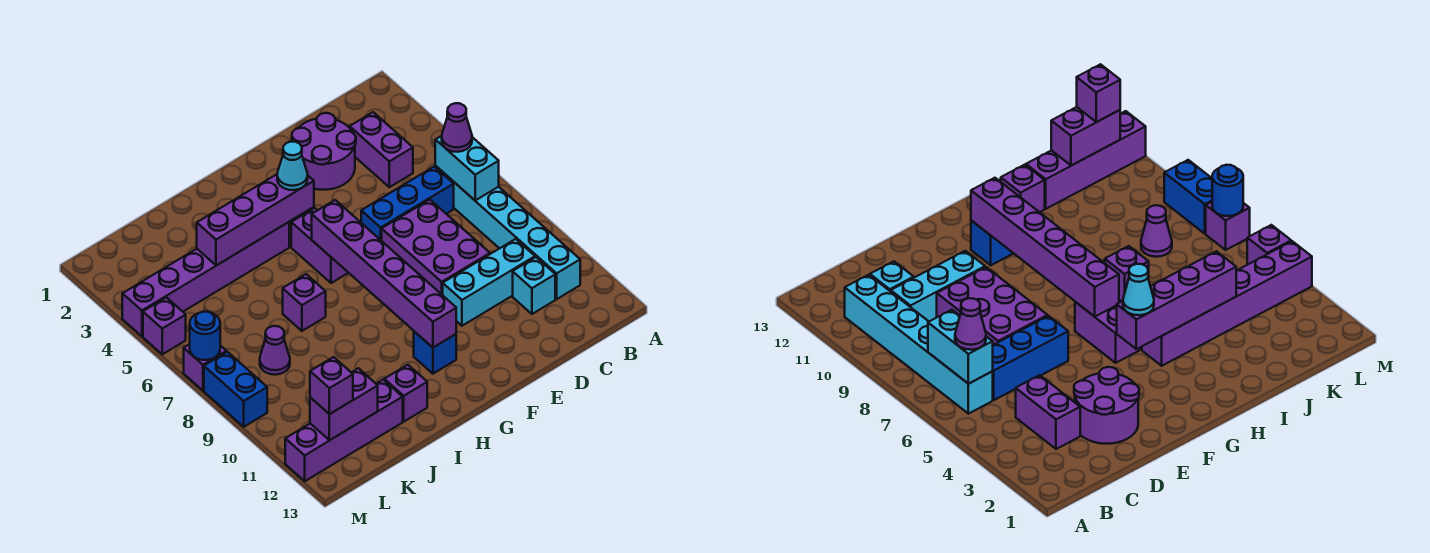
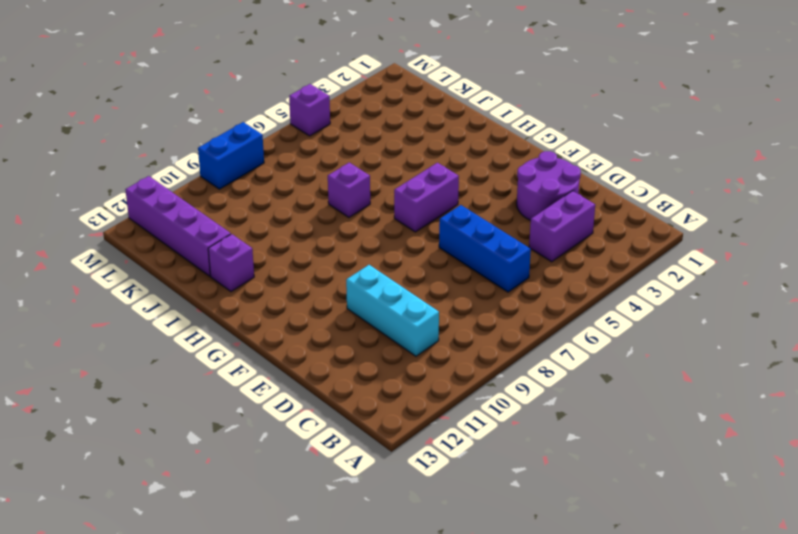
none -> cyan brick B6:B11 level 1
none -> cyan brick C11 level 1
none -> purple brick D7:E9 level 1

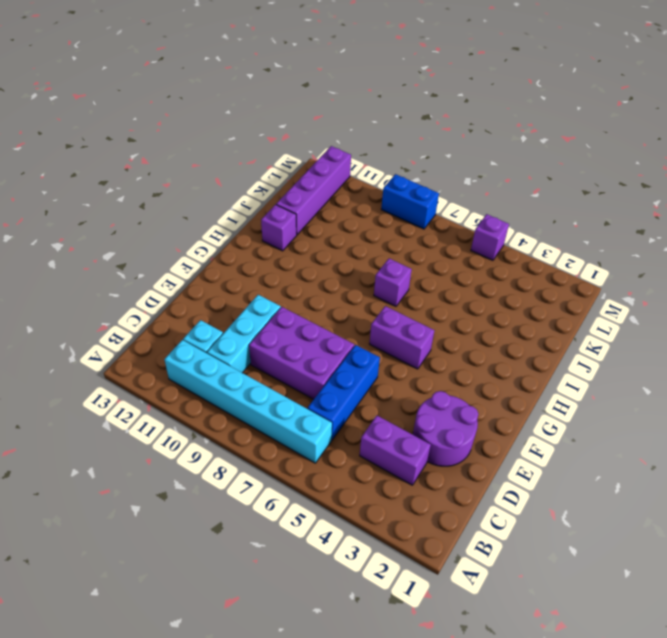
none -> blue brick G11 level 1
none -> purple brick H4:M4 level 1
none -> purple cone K8 level 1

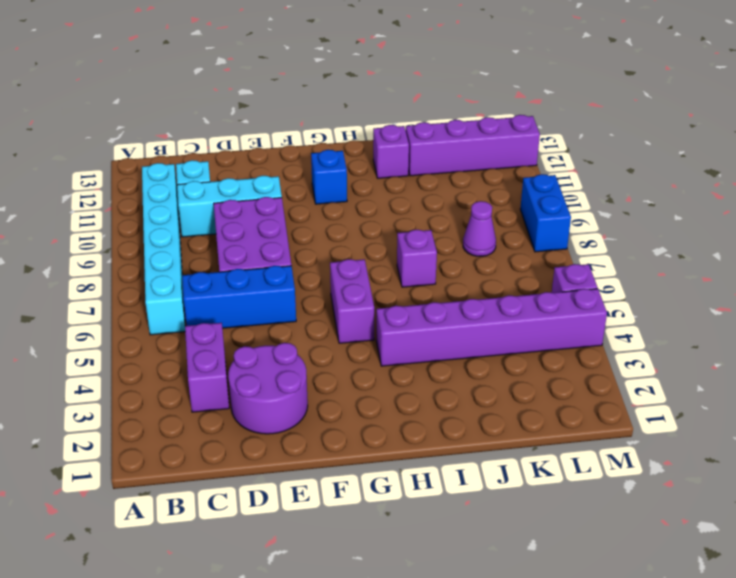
none -> purple brick M7 level 1
none -> cyan brick B6:B7 level 2
none -> purple brick G4:J4 level 2

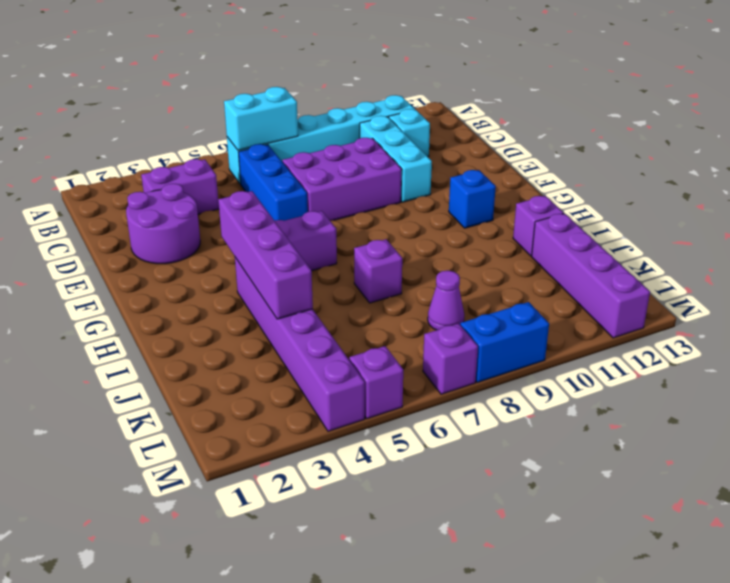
none -> purple brick G6:G11 level 2
none -> purple brick K12:L12 level 2
none -> blue round brick M7 level 2

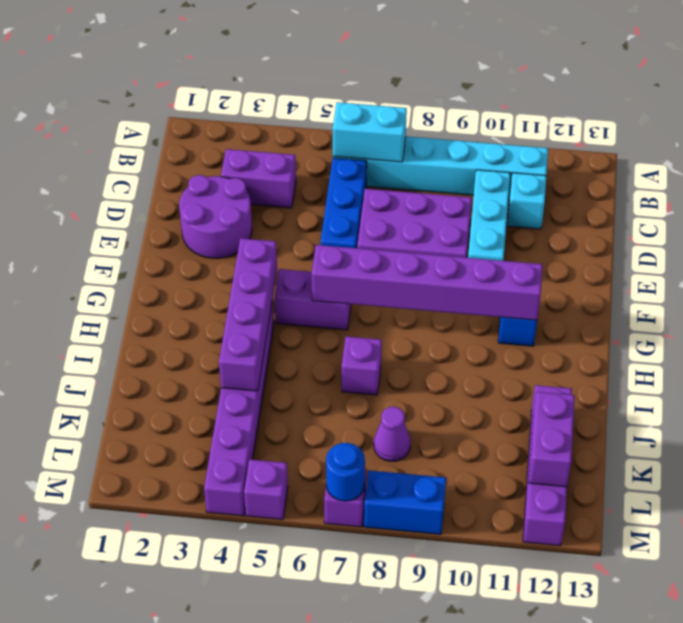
none -> purple brick I12 level 1
none -> purple cone B6 level 3
none -> cyan cone G4 level 3

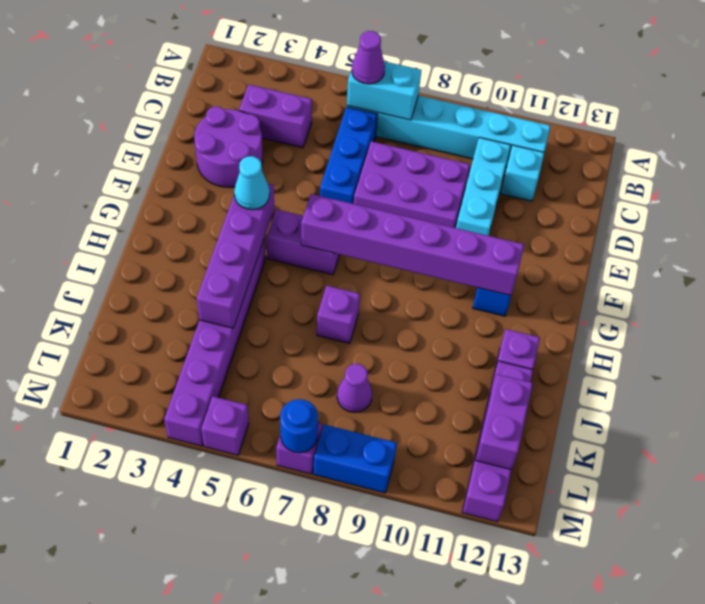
none -> purple brick L12 level 3

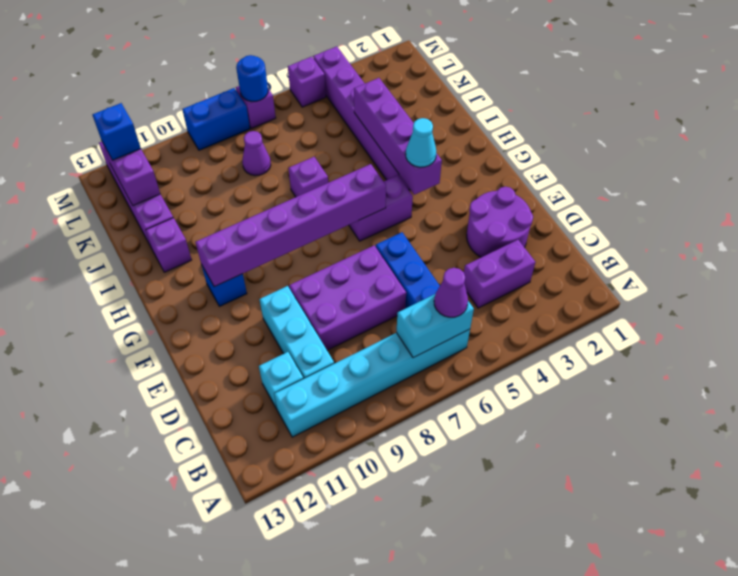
blue brick L12 level 3 -> purple brick L12 level 3

